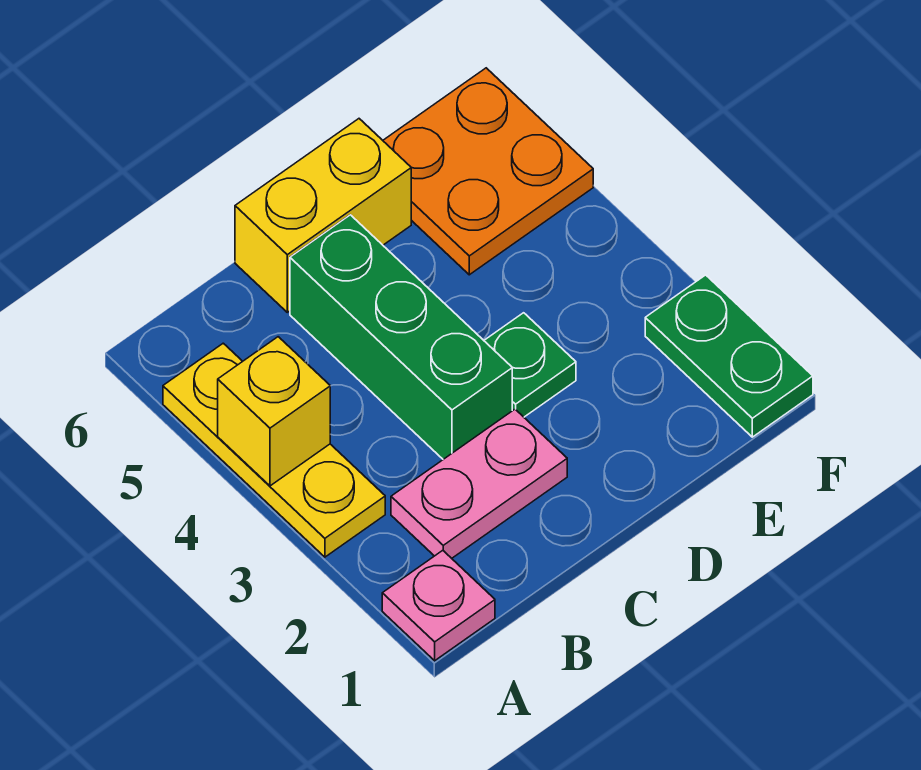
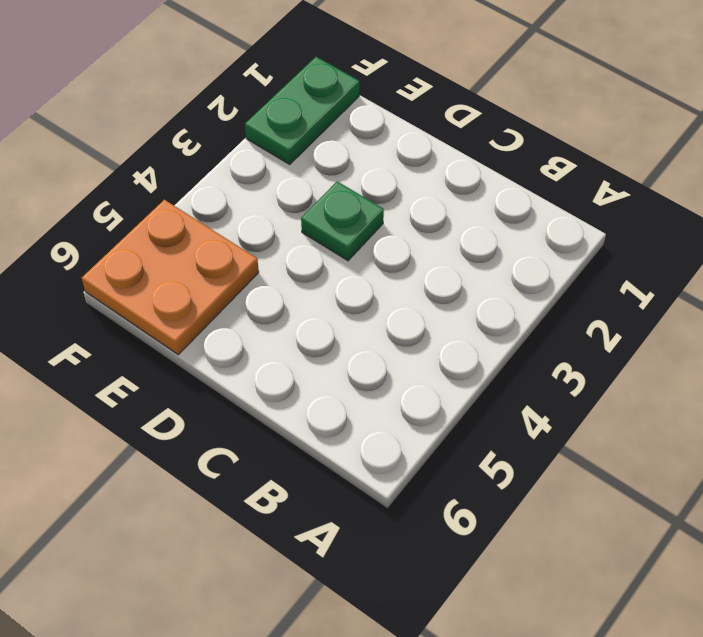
none -> pink plate A1 level 1
none -> yellow plate A3:A5 level 1

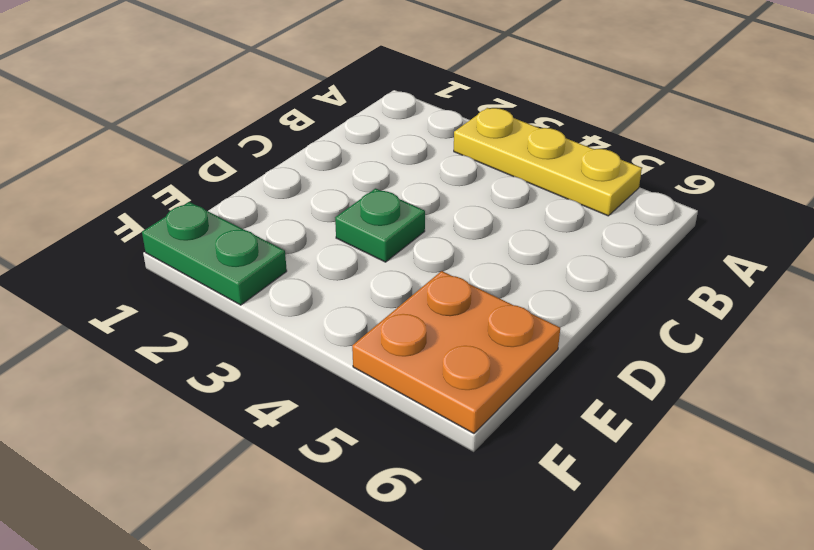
none -> pink plate A1 level 1
none -> pink plate B2:C2 level 1

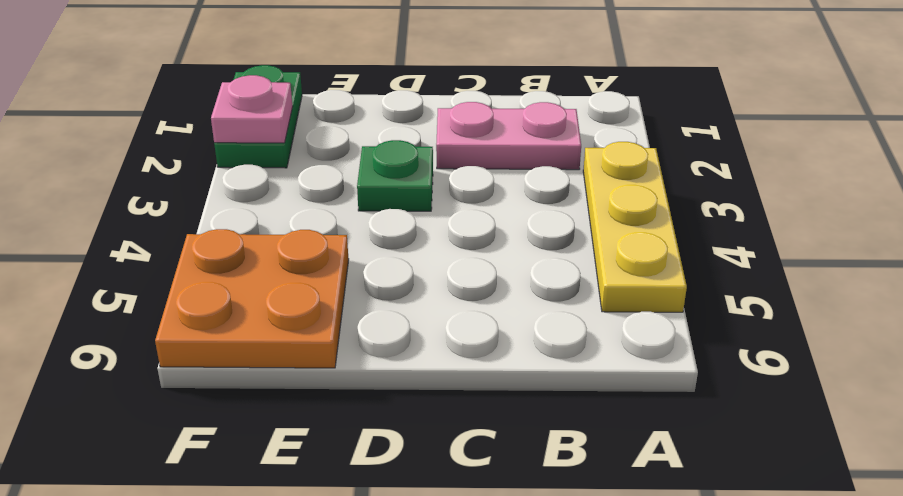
pink plate F2 level 2 -> pink plate A1 level 1
none -> green brick C3:C5 level 1
none -> yellow brick C6:D6 level 1

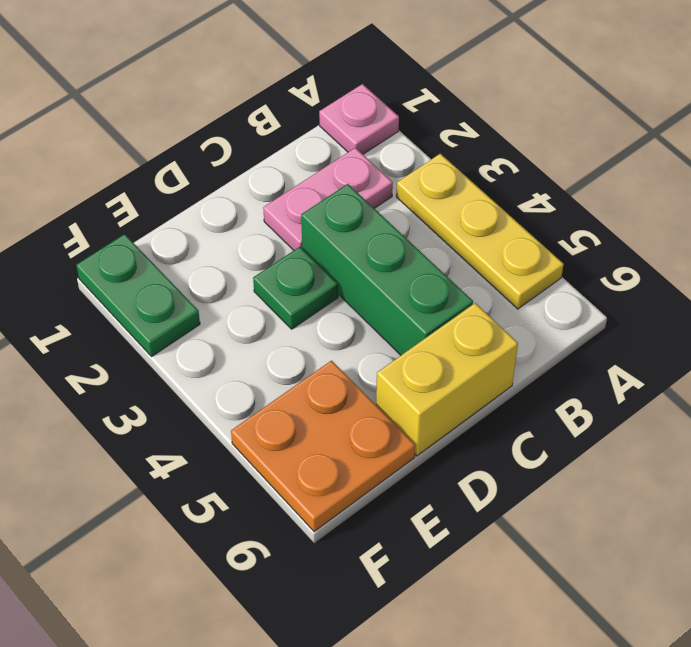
none -> yellow brick A4 level 2

